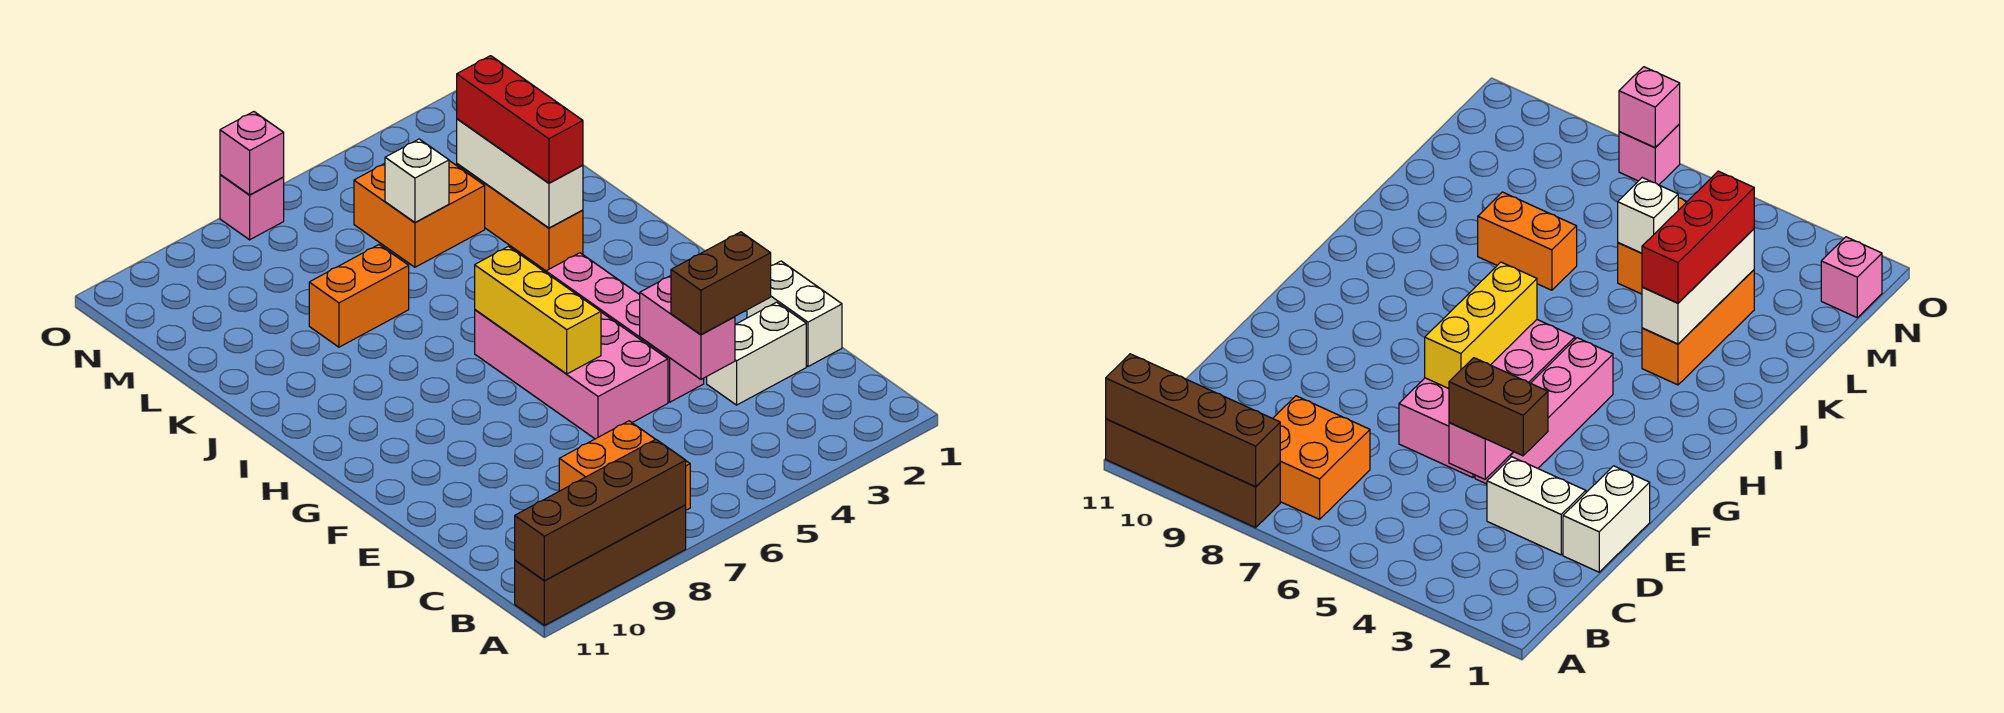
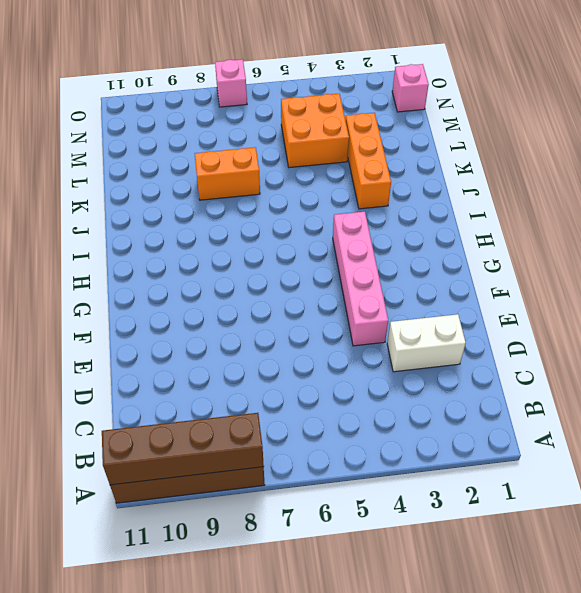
none -> orange brick B7:C8 level 1
none -> white brick D1:E1 level 1
none -> pink brick E5:H6 level 1

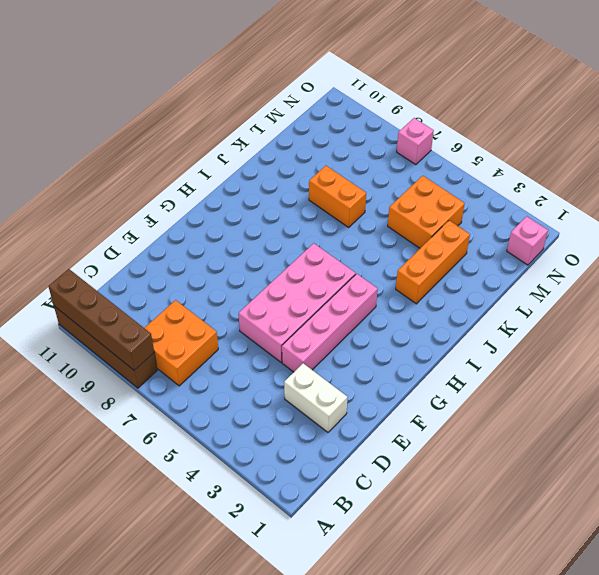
none -> white brick D1:E1 level 1
none -> pink brick D4:E4 level 2
none -> yellow brick F6:H6 level 2

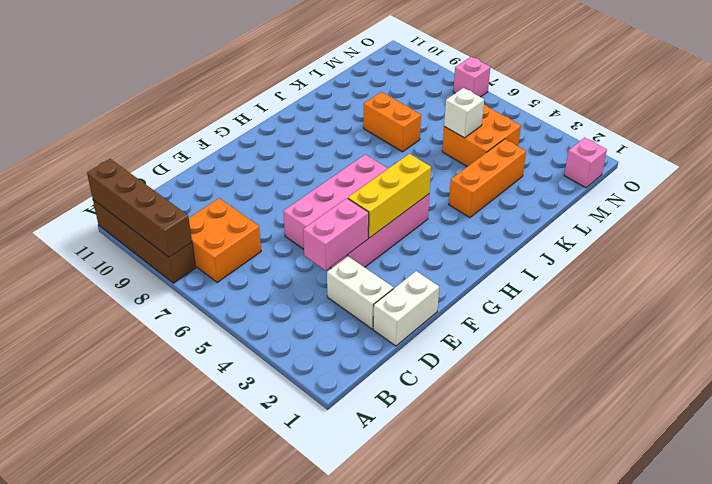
yellow brick F4:H4 level 2 -> yellow brick F6:H6 level 2
none -> white brick J3:L3 level 2
none -> pink brick O7 level 2
none -> brown brick D3:D4 level 3

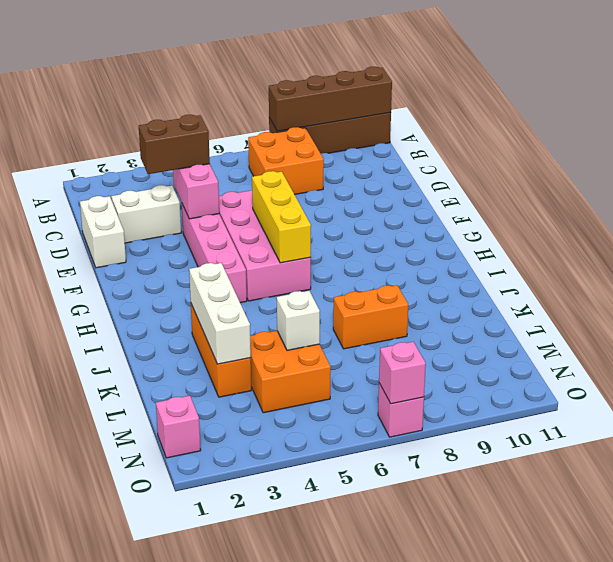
none -> red brick J3:L3 level 3

